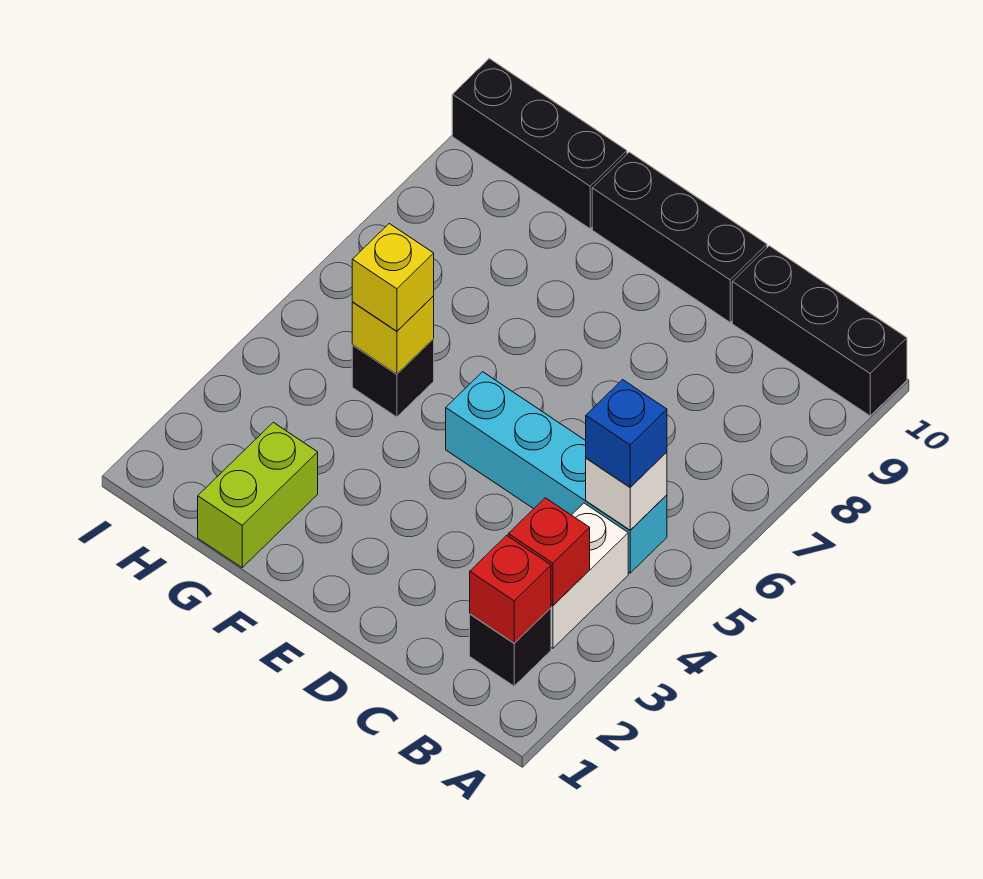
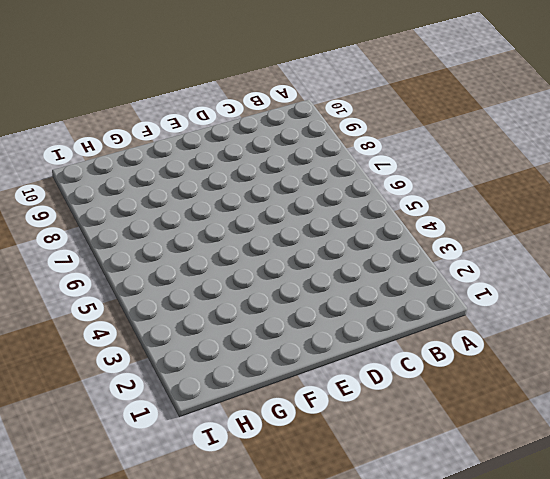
none -> black brick A10:C10 level 1
none -> black brick B2 level 1
none -> white brick B3:B4 level 1

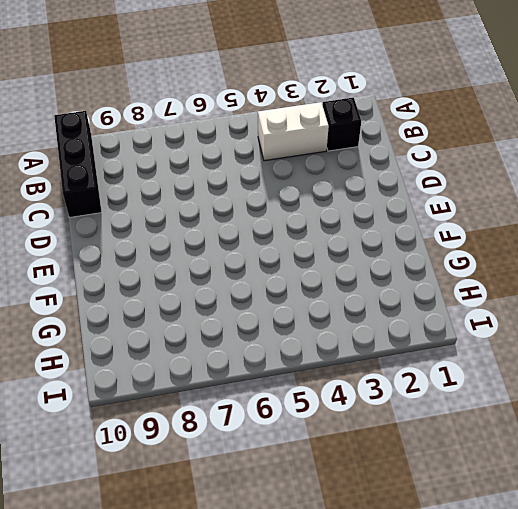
none -> cyan brick B5:E5 level 1
none -> black brick D10:F10 level 1
none -> lime brick G1:G2 level 1

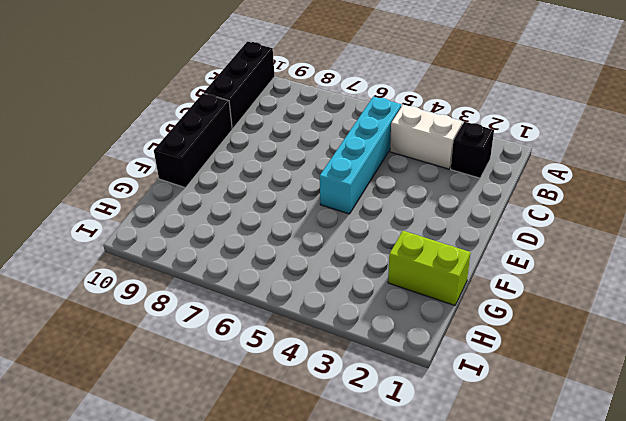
none -> black brick G5 level 1
none -> black brick G10:I10 level 1
none -> red brick B2 level 2

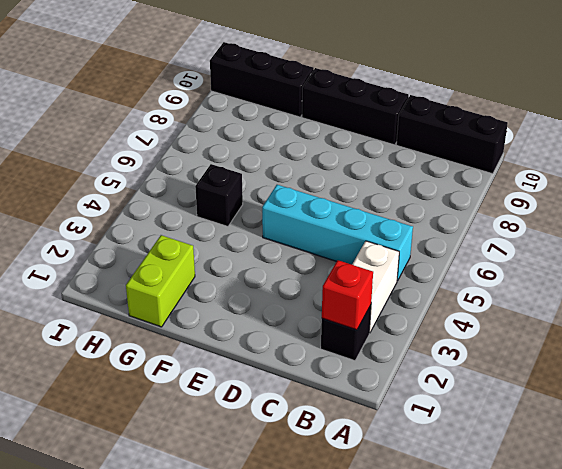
none -> red brick B3 level 2
none -> white brick B5 level 2
none -> yellow brick G5 level 2

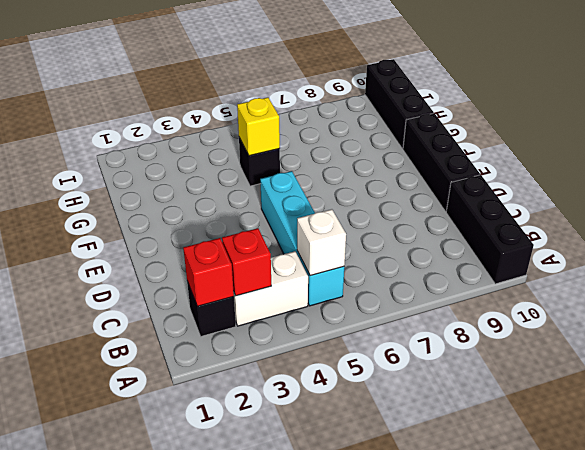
none -> lime brick G1:G2 level 1
none -> blue brick B5 level 3
none -> yellow brick G5 level 3

